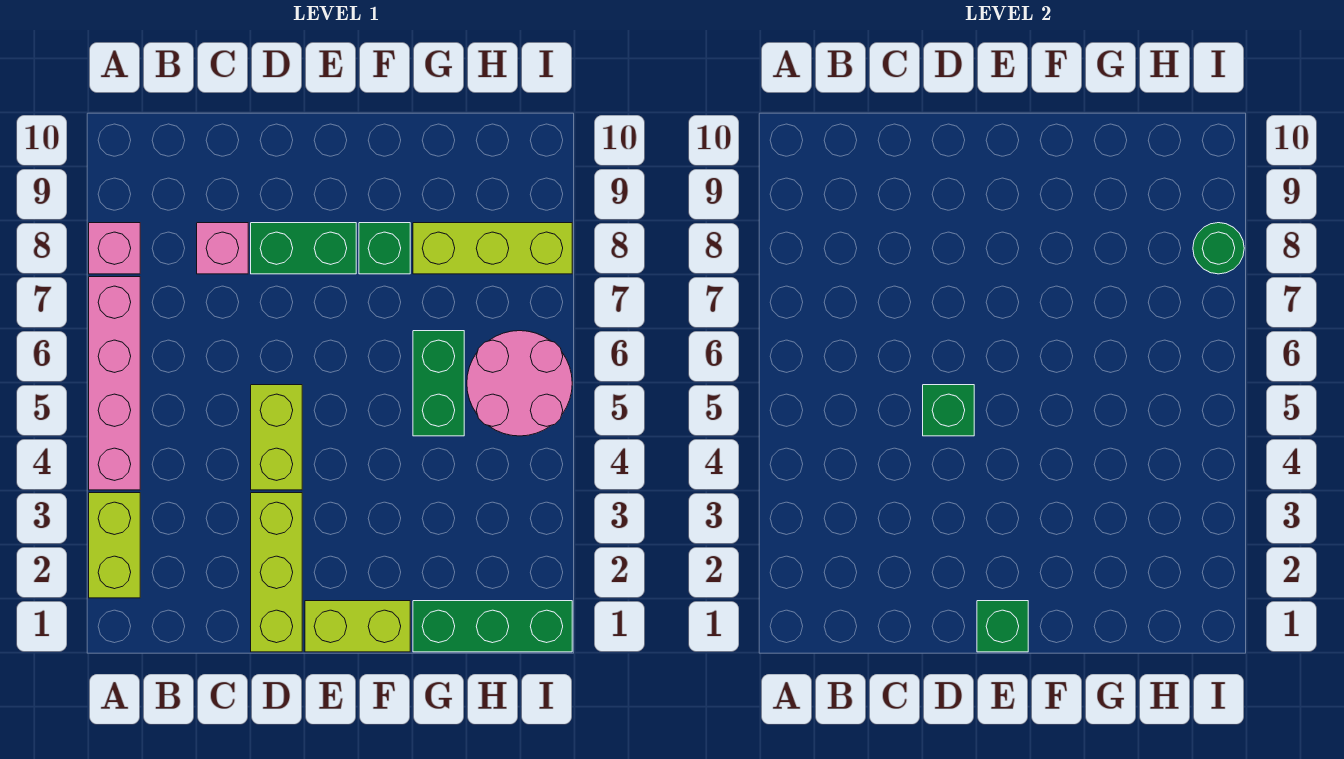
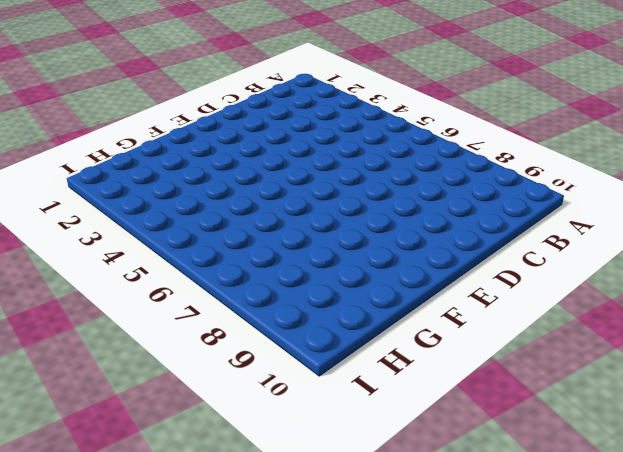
none -> lime brick A2:A3 level 1
none -> pink brick A4:A7 level 1
none -> pink brick A8 level 1

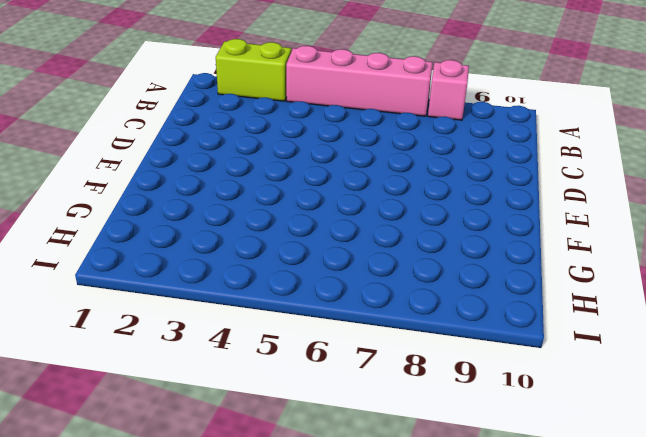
none -> pink brick C8 level 1
none -> lime brick D1:D3 level 1
none -> lime brick D4:D5 level 1

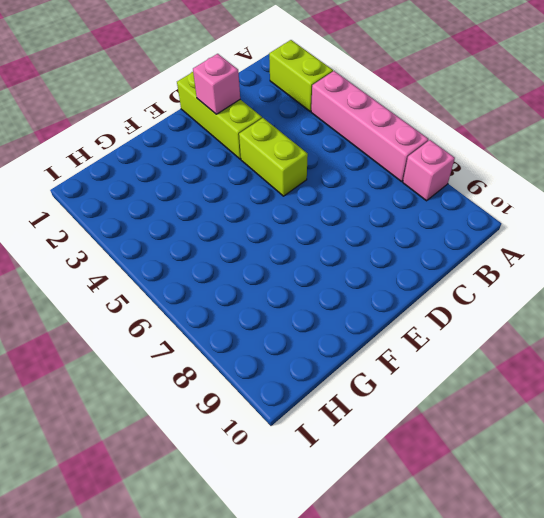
pink brick D2 level 2 -> pink brick C8 level 1
none -> green brick D8:E8 level 1
none -> lime brick E1:F1 level 1
none -> green brick F8 level 1

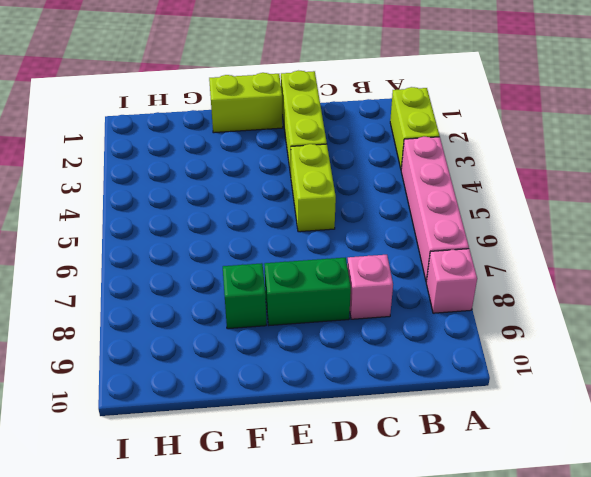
none -> green brick G1:I1 level 1
none -> green brick G5:G6 level 1
none -> lime brick G8:I8 level 1

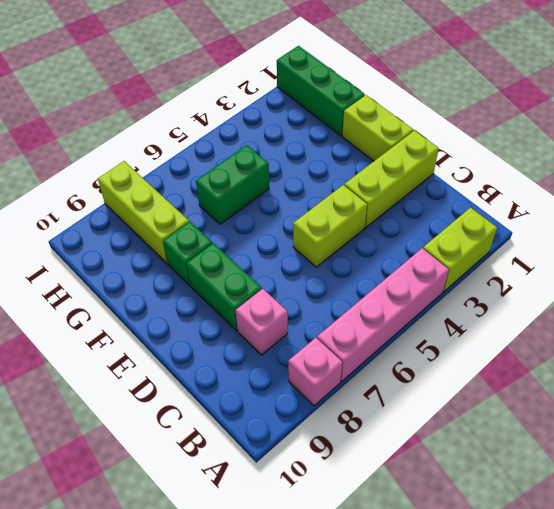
none -> pink round brick H5:I6 level 1
none -> green brick D5 level 2
none -> green brick E1 level 2

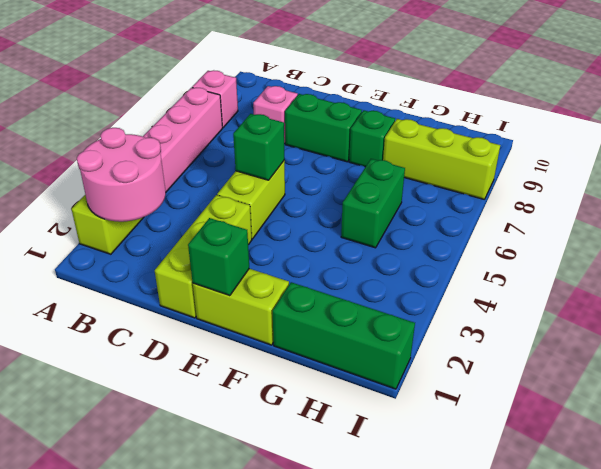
pink round brick A2:B3 level 2 -> pink round brick H5:I6 level 1
none -> green round brick I8 level 2

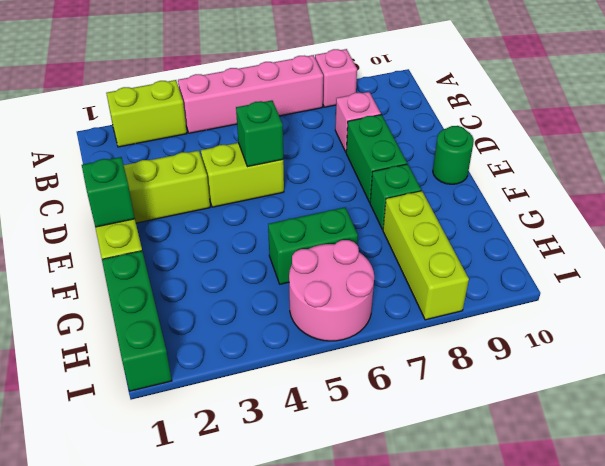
green round brick E10 level 1 -> green round brick I8 level 2

